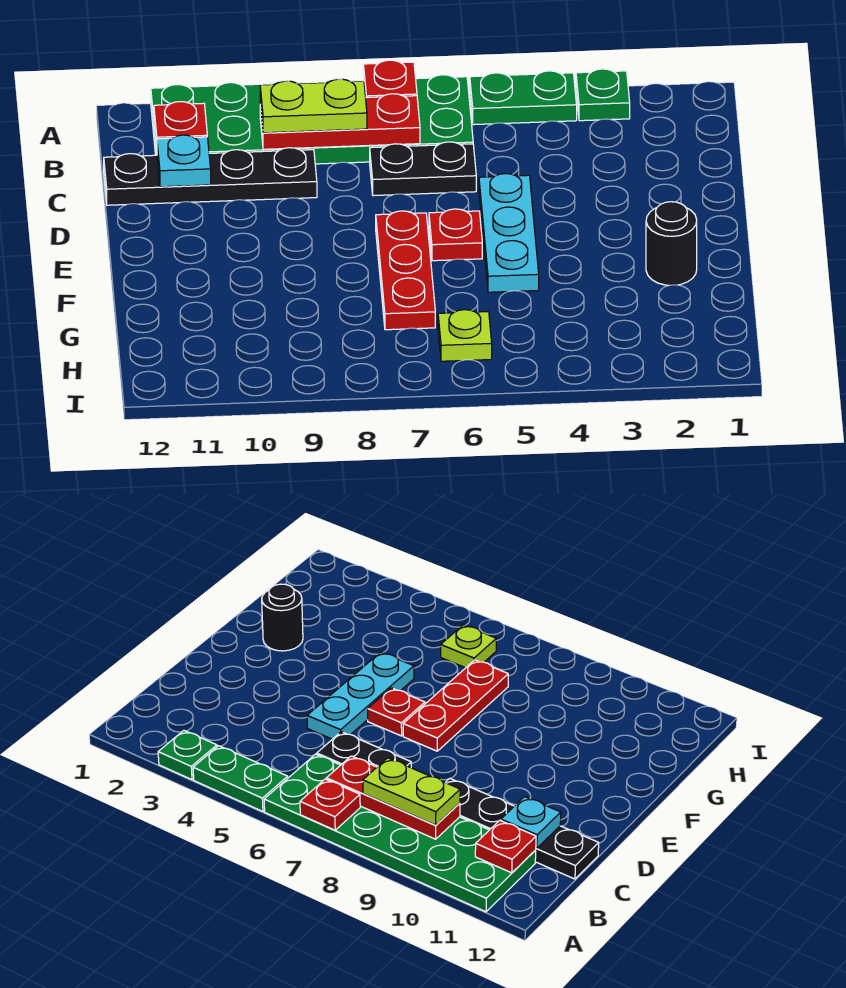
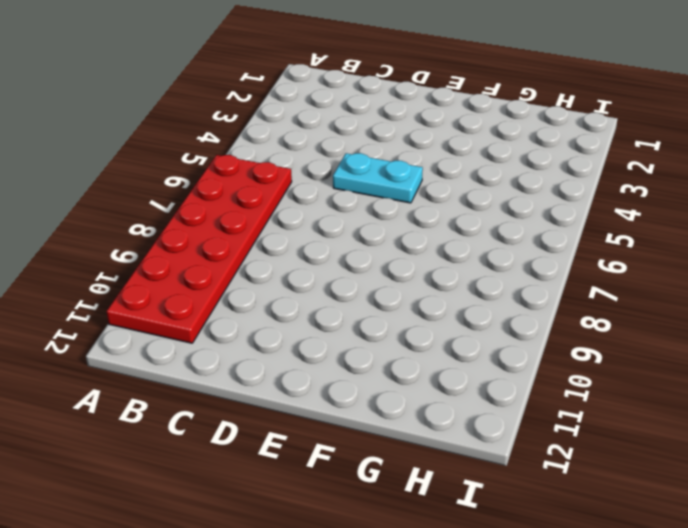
red plate A6:B11 level 1 -> green plate A6:B11 level 1
cyan plate D5:E5 level 1 -> cyan plate D5:F5 level 1
none -> green plate A3 level 1
none -> green plate A4:A5 level 1
none -> black plate C6:C7 level 1

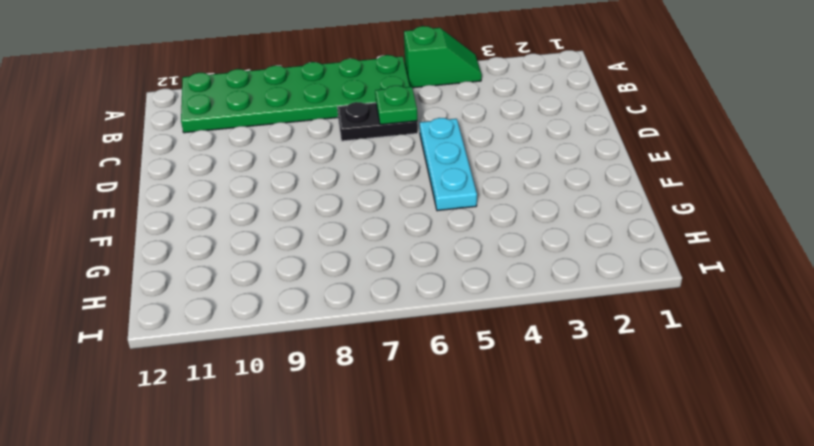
green slope A4:A5 level 1 top 5 -> green plate A4:A5 level 1
green plate C6 level 2 -> green plate A3 level 1
none -> black plate C9:C12 level 1
none -> red plate E6 level 1
none -> red plate E7:G7 level 1

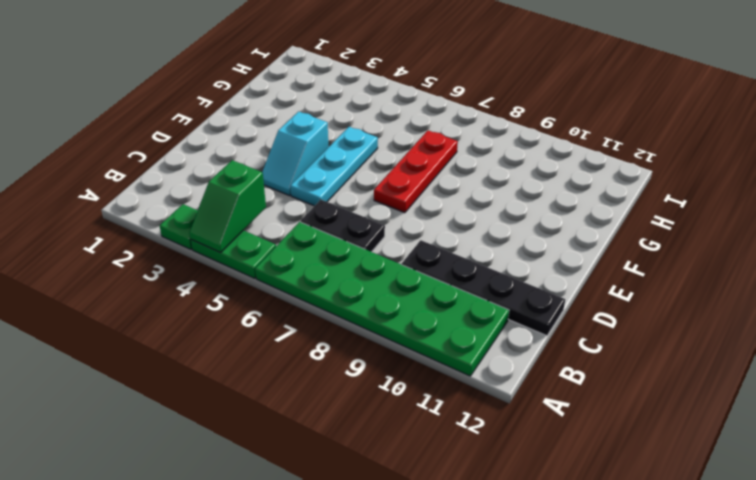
green slope A4:B4 level 2 top B -> none
cyan slope D4:E4 level 1 top E -> none
none -> red plate E6 level 1
none -> black round brick F2 level 1
none -> lime plate H6 level 1

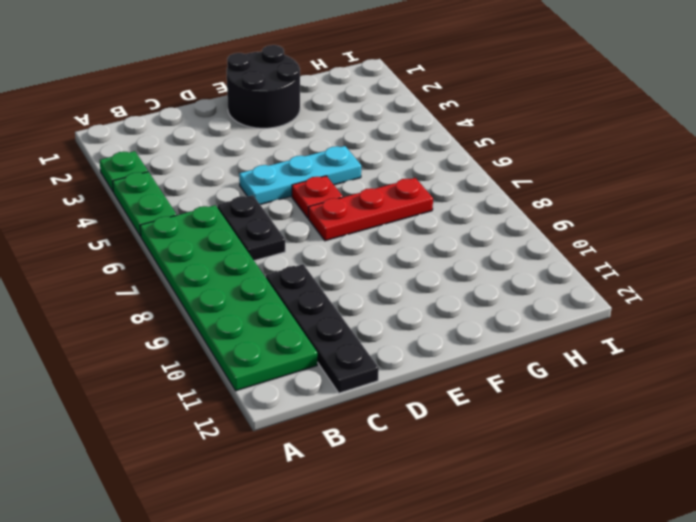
black round brick E1:F2 level 1 -> black round brick F2 level 1
none -> lime plate H6 level 1
none -> red plate A7 level 2
none -> red plate B7:B9 level 2

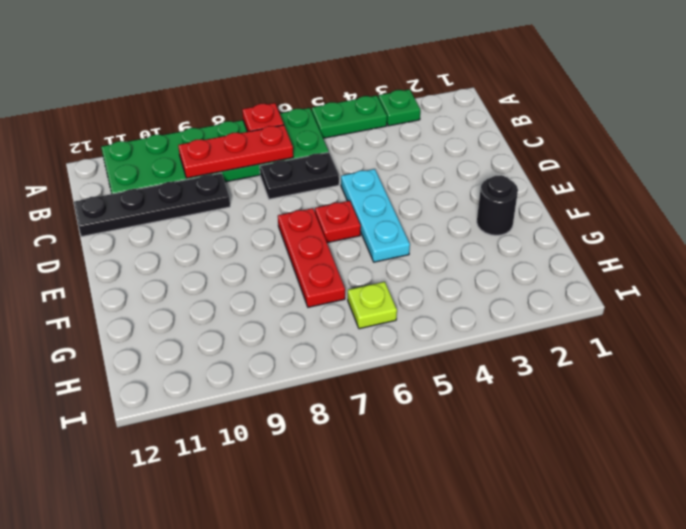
none -> red plate B11 level 2
none -> cyan plate C11 level 2
none -> lime plate B8:B9 level 3

